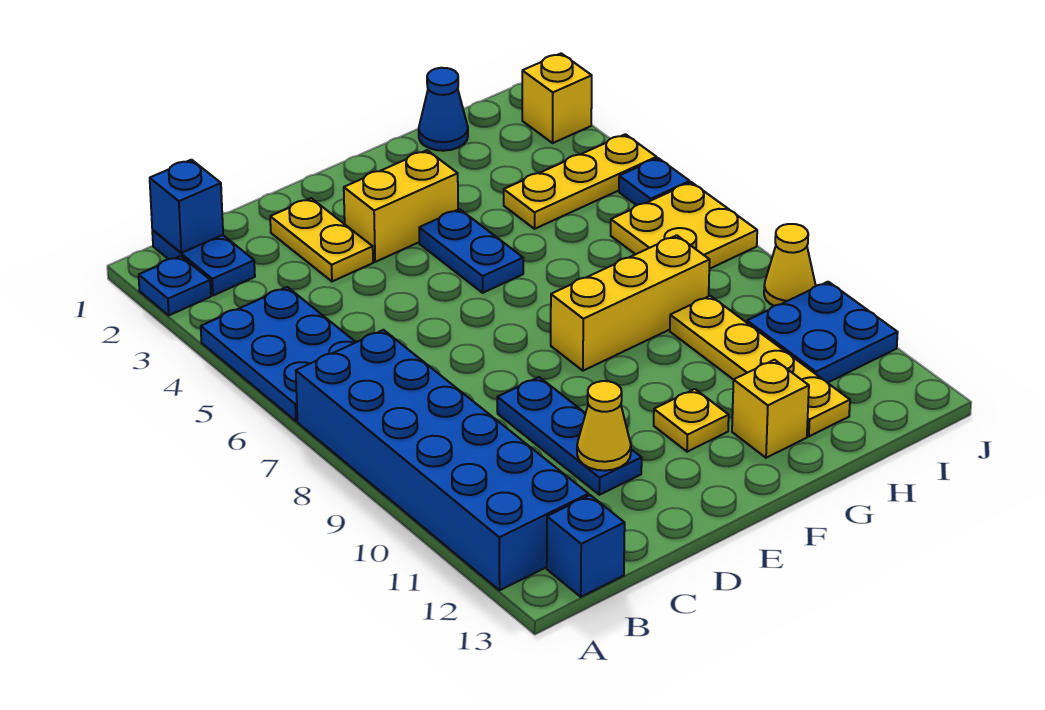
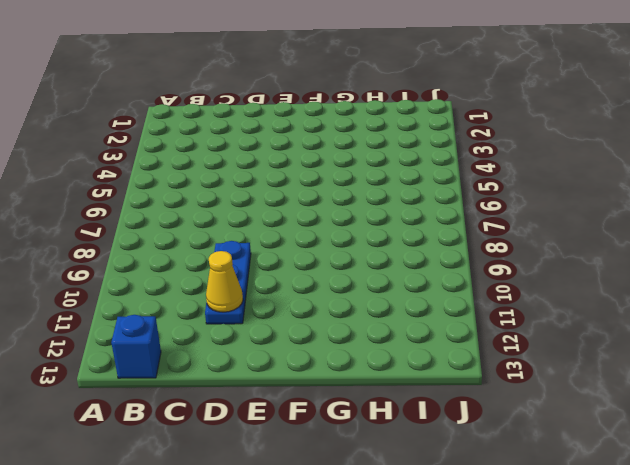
none -> blue plate A2 level 1
none -> blue plate A4:B6 level 1
none -> blue brick A7:B12 level 1

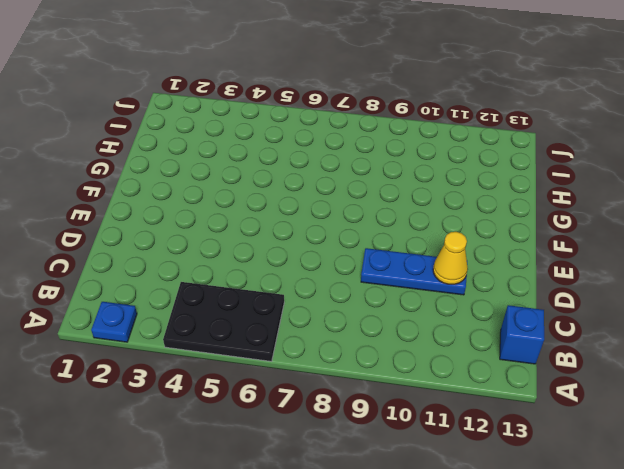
black plate A4:B6 level 1 -> blue plate A4:B6 level 1
none -> blue brick A7:B12 level 1
none -> blue plate B1:B2 level 1
none -> yellow plate D2:D3 level 1

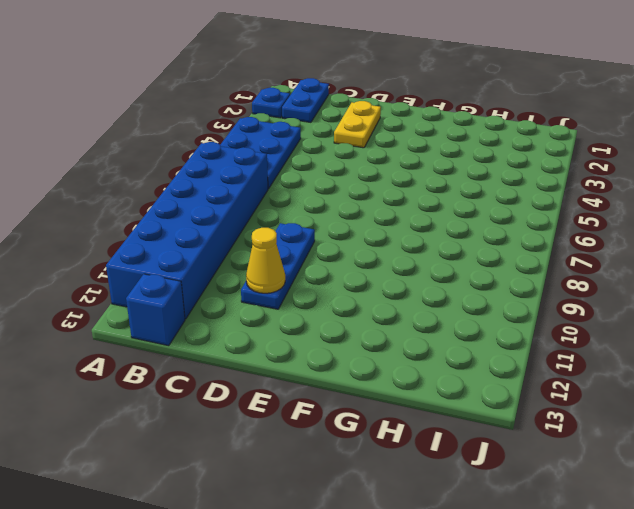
none -> yellow brick E3:F3 level 1
none -> blue plate F4:F5 level 1
none -> yellow brick F8:H8 level 1

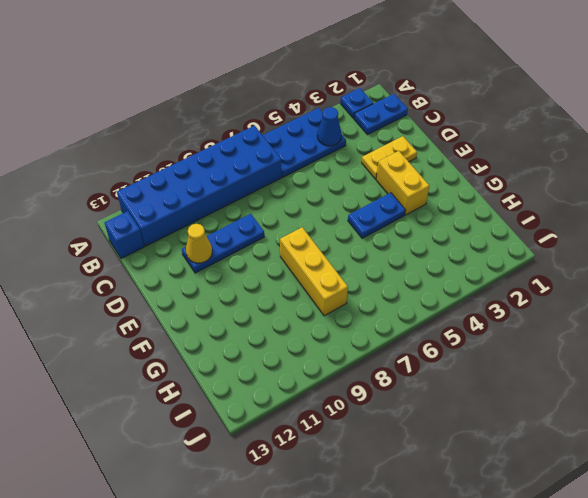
blue cone B4 level 2 -> blue cone H1 level 1
none -> yellow plate F11 level 1
none -> yellow brick G12 level 1
none -> yellow plate H4:J4 level 1

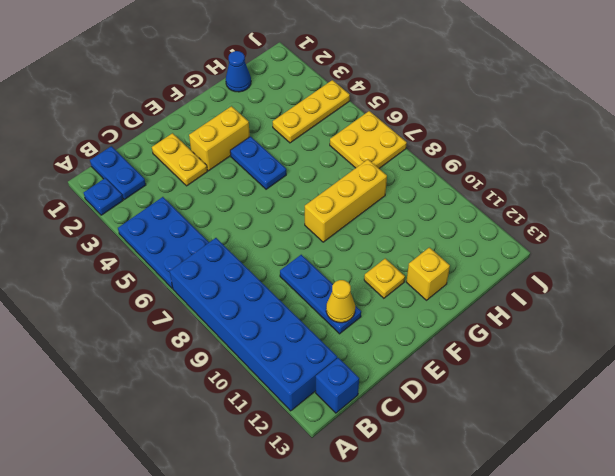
none -> yellow plate H9:H12 level 1
none -> blue plate I10:J11 level 1
none -> yellow brick J2 level 1

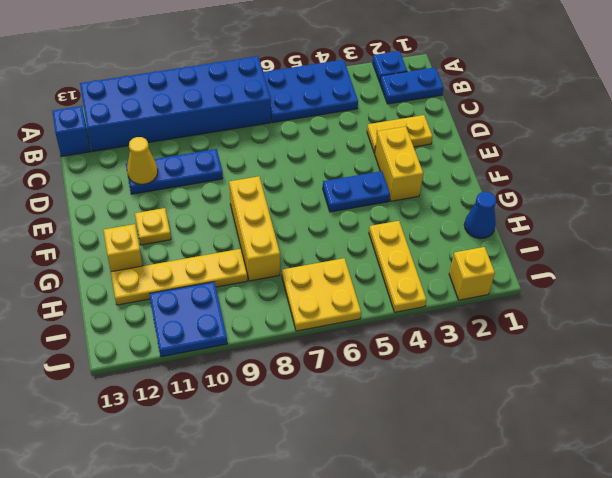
none -> blue plate J5 level 1
none -> yellow cone J9 level 1
none -> blue brick B1 level 2

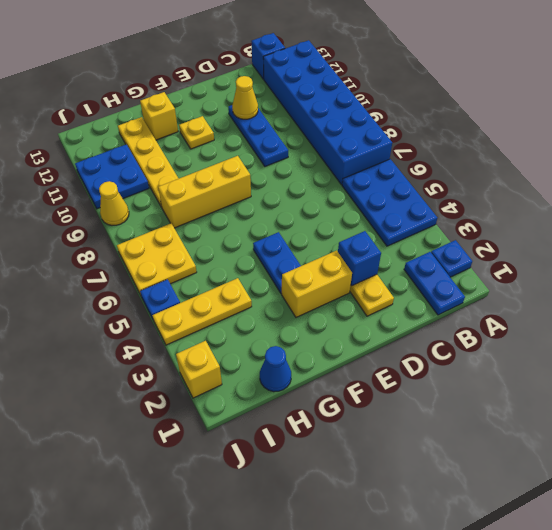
blue brick D3 level 2 -> blue brick B1 level 2

